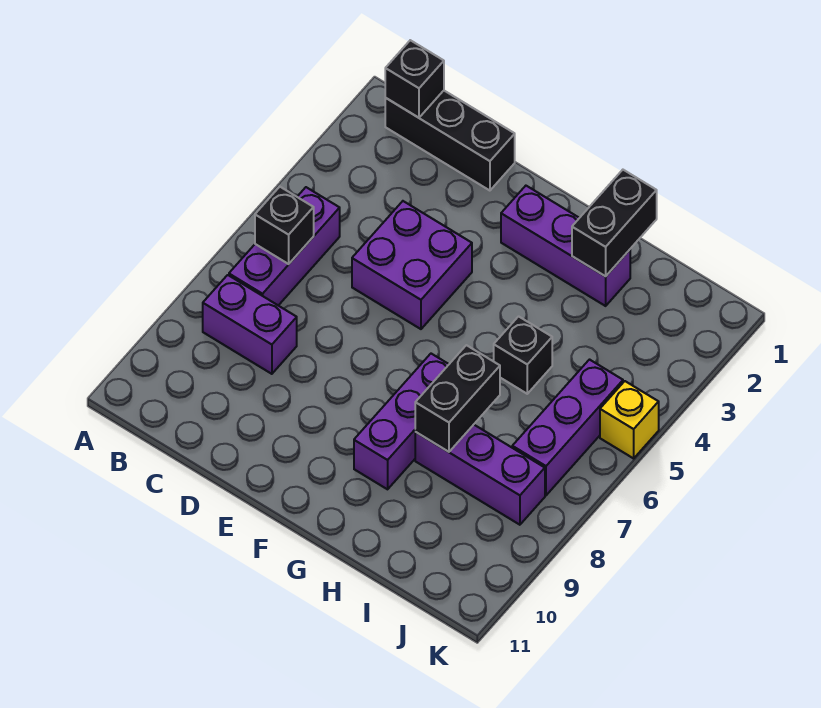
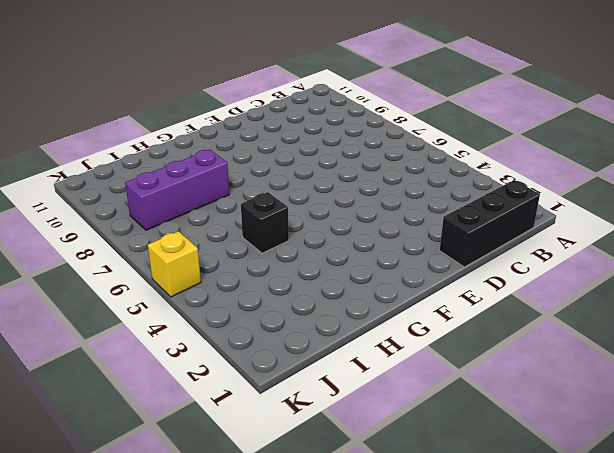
none -> purple brick B5:B7 level 1
none -> purple brick B8:C8 level 1
none -> purple brick D4:E5 level 1

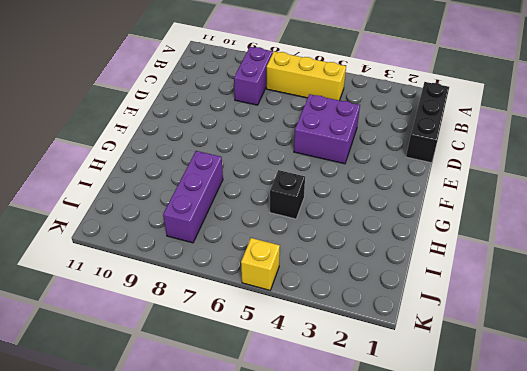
yellow brick B5:B7 level 1 -> purple brick B5:B7 level 1
none -> purple brick F2:H2 level 1
none -> purple brick G7:G9 level 1
none -> purple brick J5:J7 level 1

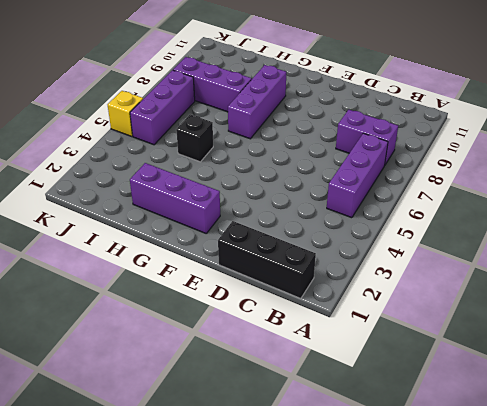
none -> purple brick D4:E5 level 1
none -> black brick B1 level 2
none -> black brick B6 level 2

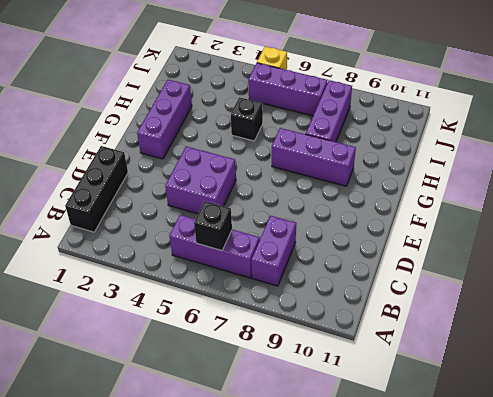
none -> black brick B1 level 2
none -> black brick H1:H2 level 2
none -> black brick H7:H8 level 2

